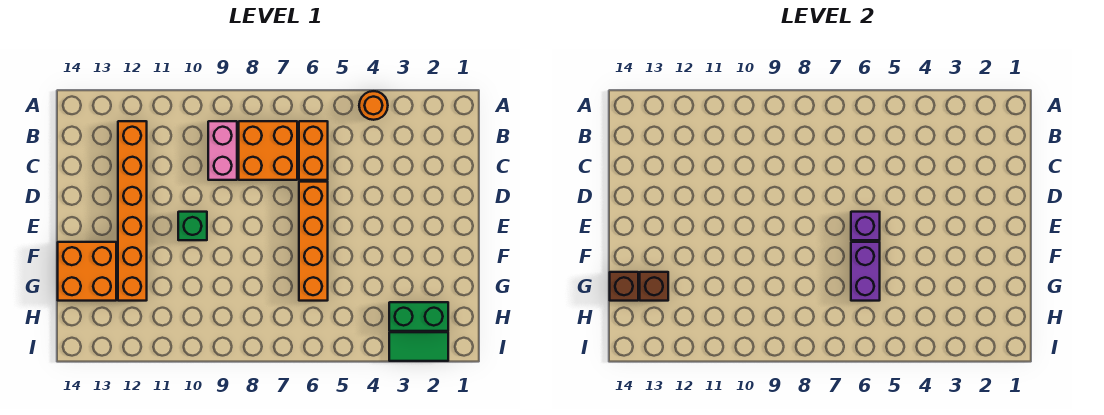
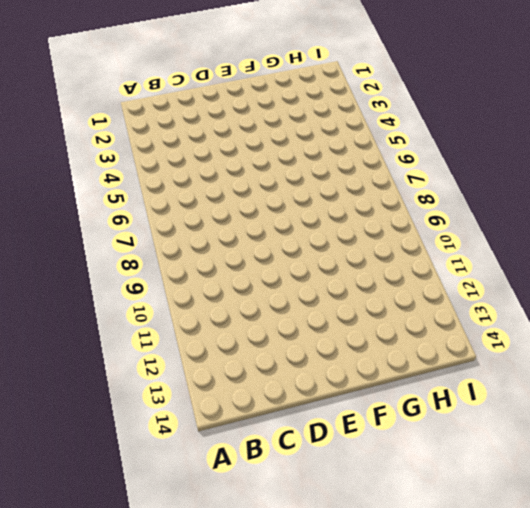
none -> orange round brick A4 level 1
none -> orange brick B6:C6 level 1
none -> orange brick B7:C8 level 1

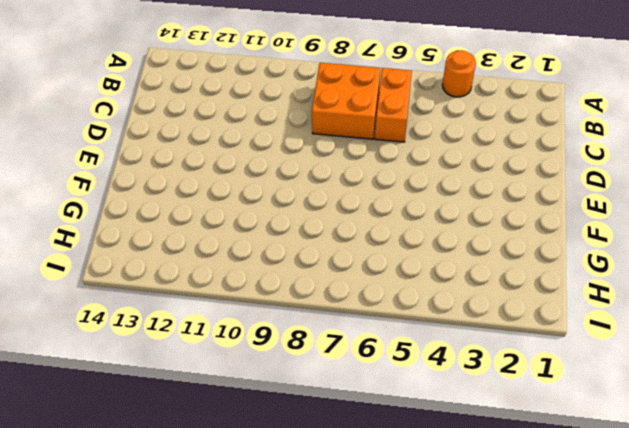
none -> pink brick B9:C9 level 1
none -> orange brick B12:G12 level 1
none -> orange brick D6:G6 level 1

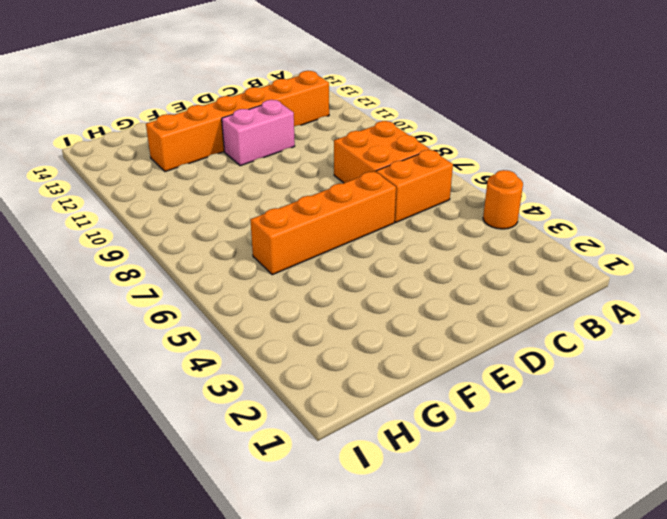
pink brick D11:E11 level 1 -> pink brick B9:C9 level 1
none -> green brick E10 level 1
none -> orange brick F13:G14 level 1
none -> green brick H2:H3 level 1

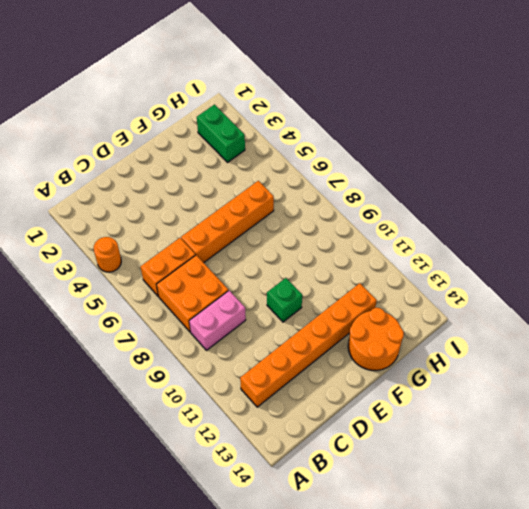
orange round brick F13:G14 level 1 -> orange brick F13:G14 level 1
none -> green tile I2:I3 level 1
none -> purple brick E6 level 2
none -> purple brick F6:G6 level 2

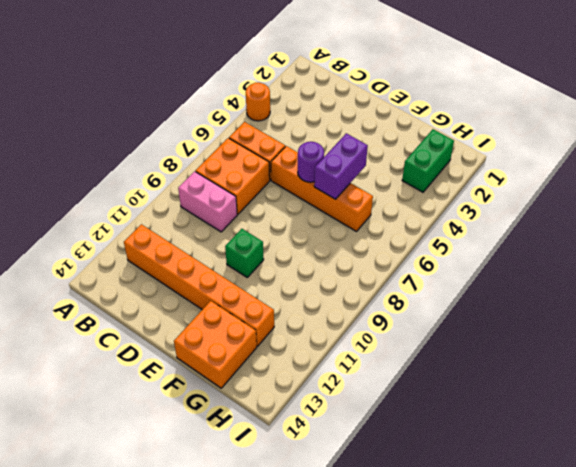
purple round brick E6 level 2 -> purple brick E6 level 2
purple brick F5:F6 level 2 -> purple brick F6:G6 level 2
none -> green tile I2:I3 level 1
none -> brown brick G13 level 2
none -> brown brick G14 level 2

